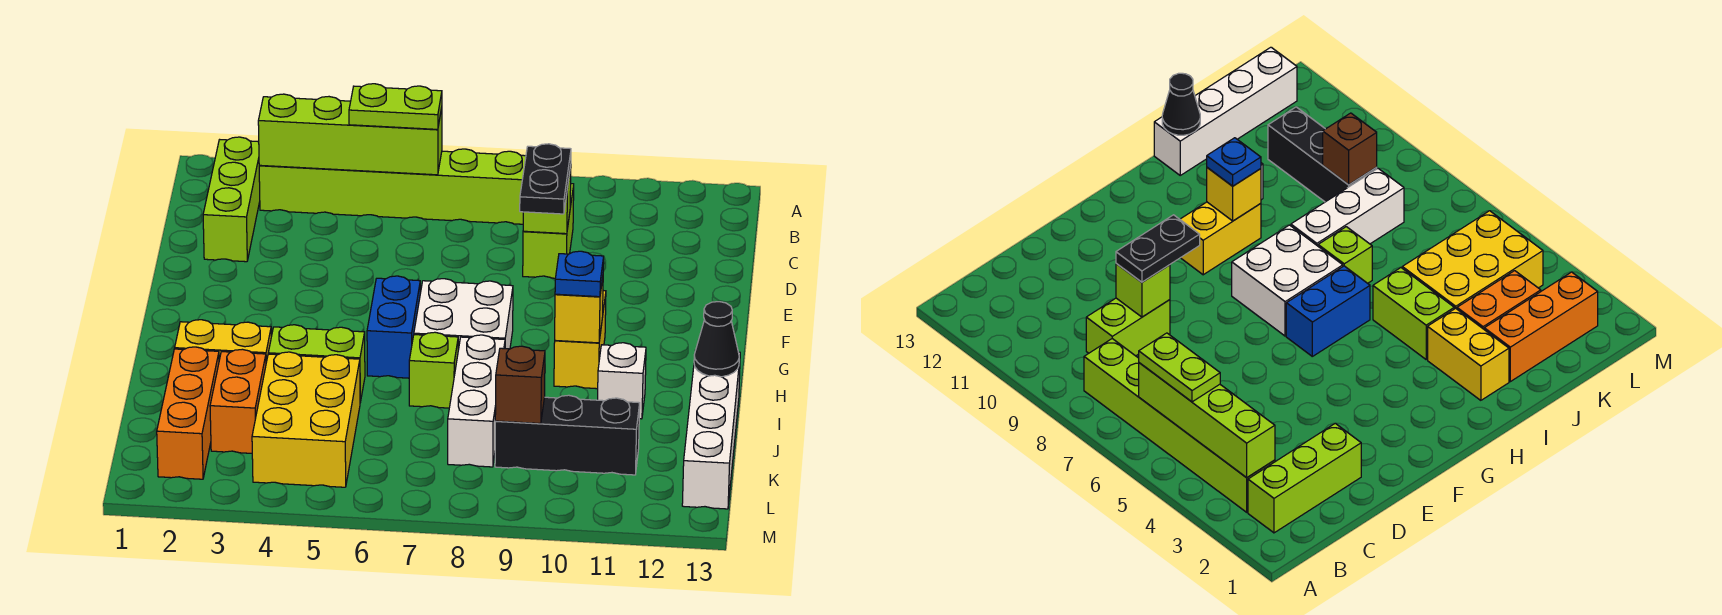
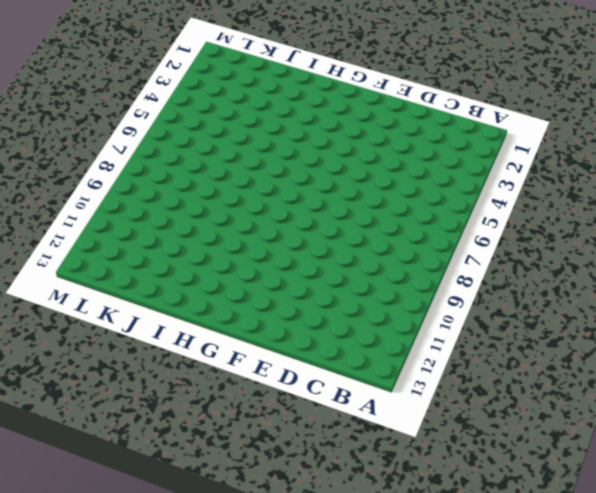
none -> lime brick B2:D2 level 1
none -> lime brick B3:B8 level 1
none -> lime brick C9:D9 level 1

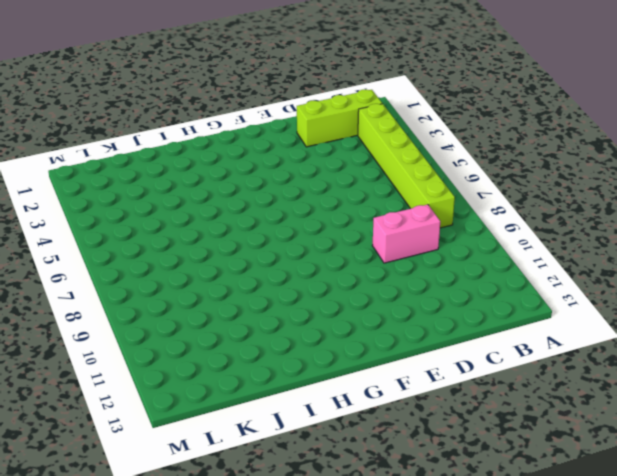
pink brick C9:D9 level 1 -> lime brick C9:D9 level 1
none -> blue brick G6:H6 level 1
none -> white brick G7:H8 level 1
none -> yellow brick G10:H10 level 1

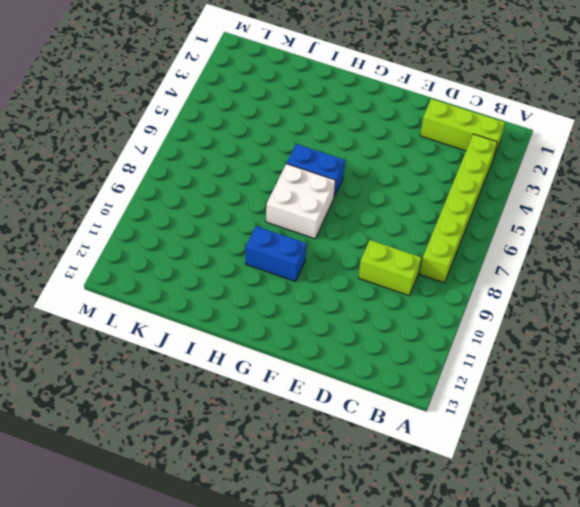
blue brick G10:H10 level 1 -> yellow brick G10:H10 level 1
none -> yellow brick I2:I3 level 1
none -> lime brick I4:I5 level 1
none -> lime brick I7 level 1

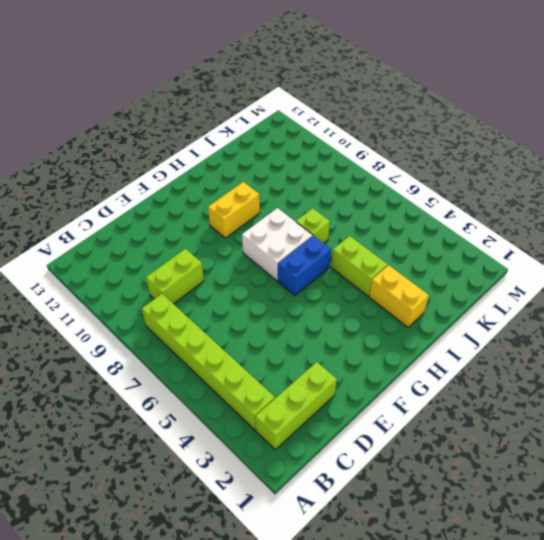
none -> white brick I8:K8 level 1
none -> white brick I11 level 1
none -> white brick I13:L13 level 1

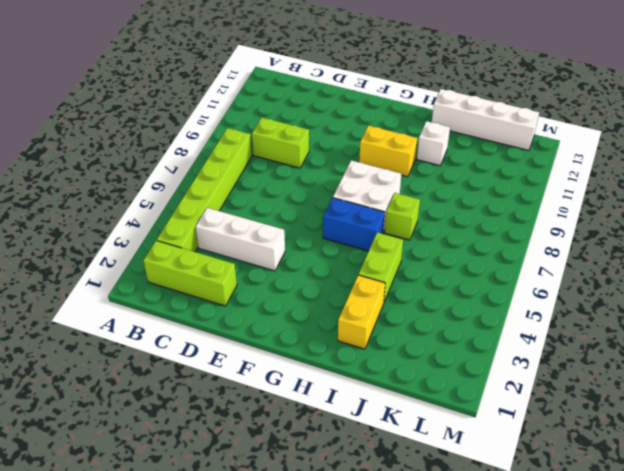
white brick C4:E4 level 1 -> white brick I8:K8 level 1
none -> orange brick J2:L2 level 1
none -> orange brick J3:K3 level 1
none -> yellow brick J4:L5 level 1

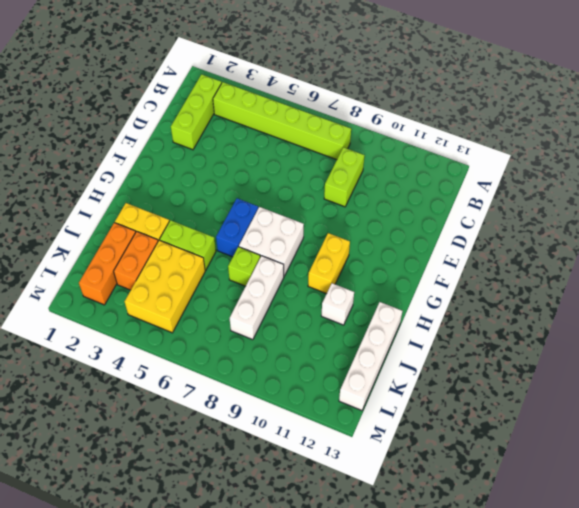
none -> black brick K9:K11 level 1
none -> lime brick B3:B6 level 2
none -> lime brick D9 level 2

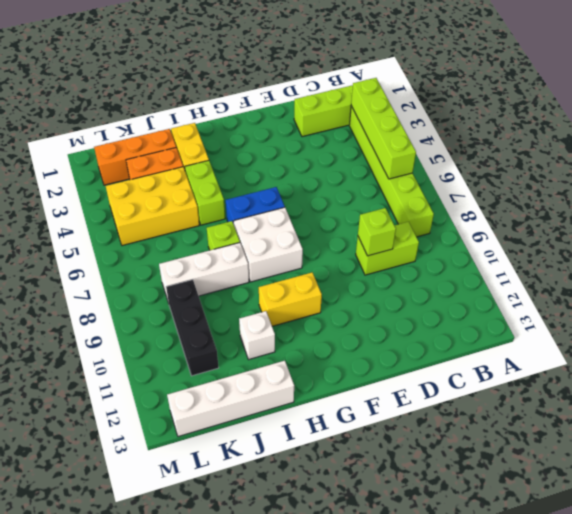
none -> yellow brick H10 level 2
none -> black cone I13 level 2
none -> brown brick K9 level 2

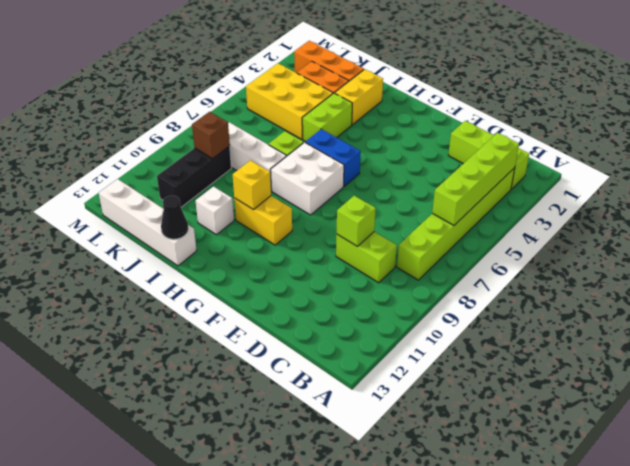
none -> lime plate B5:B6 level 3
none -> black plate D9:E9 level 3
none -> blue plate H10 level 3

